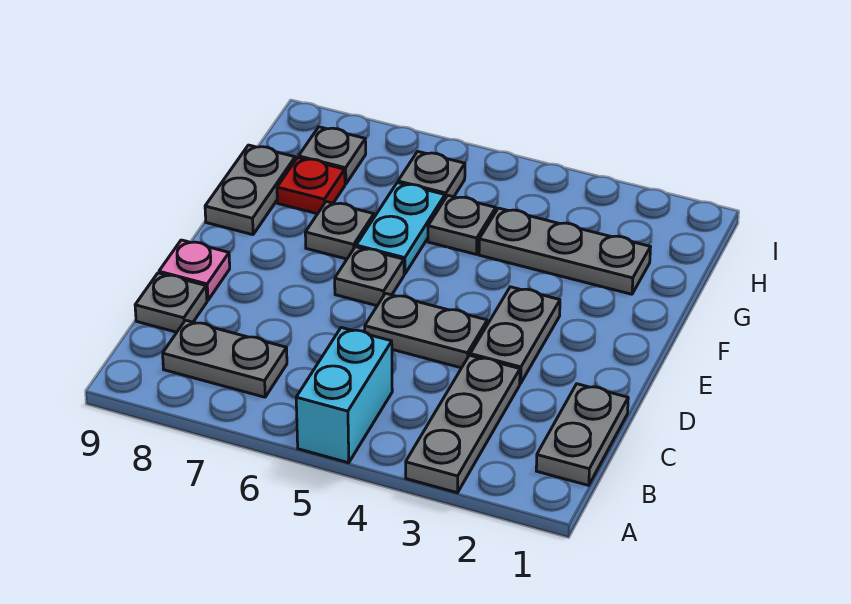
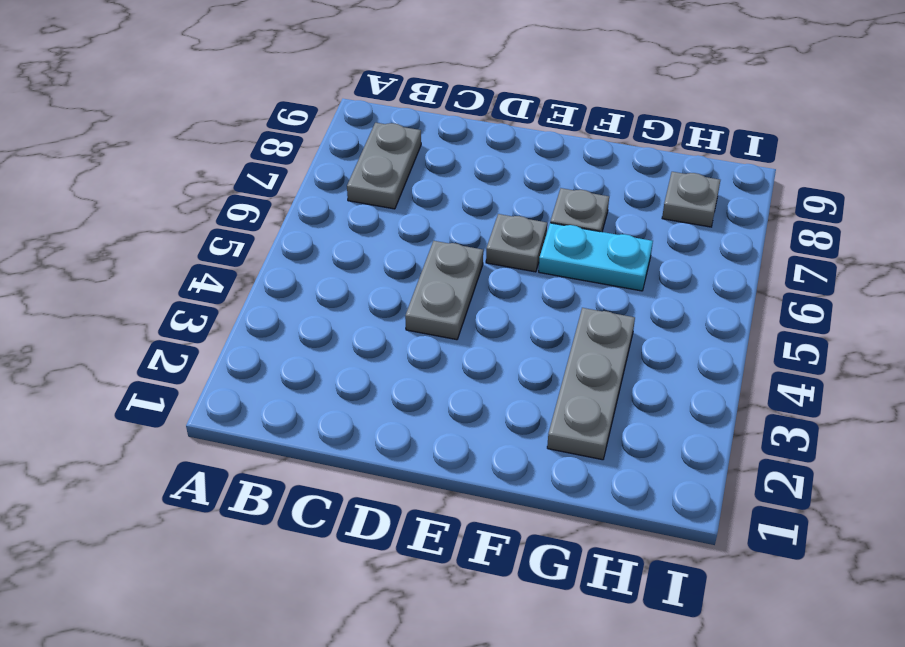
none -> grey plate A3:C3 level 1
none -> cyan brick A5:B5 level 1
none -> grey plate B1:C1 level 1

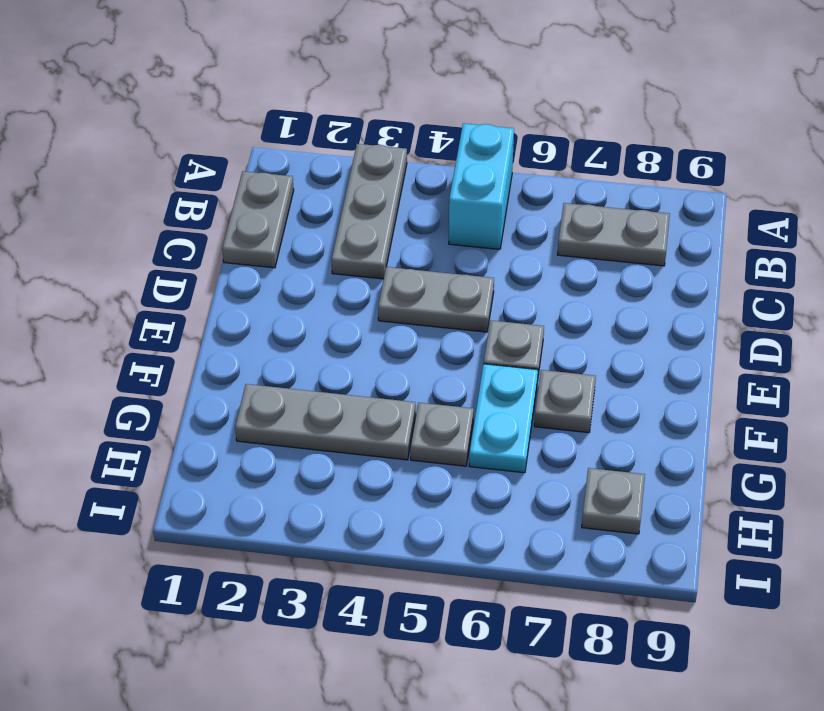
none -> grey plate C9 level 1
none -> grey plate D3:E3 level 1
none -> pink plate D9 level 1

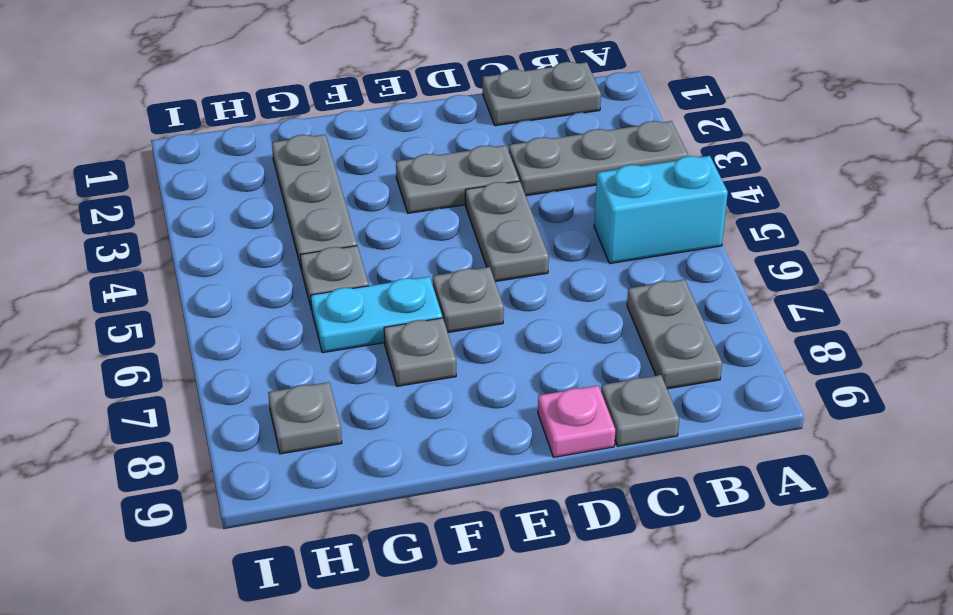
none -> grey plate F9:G9 level 1
none -> red plate G8 level 1
none -> grey plate H6 level 1

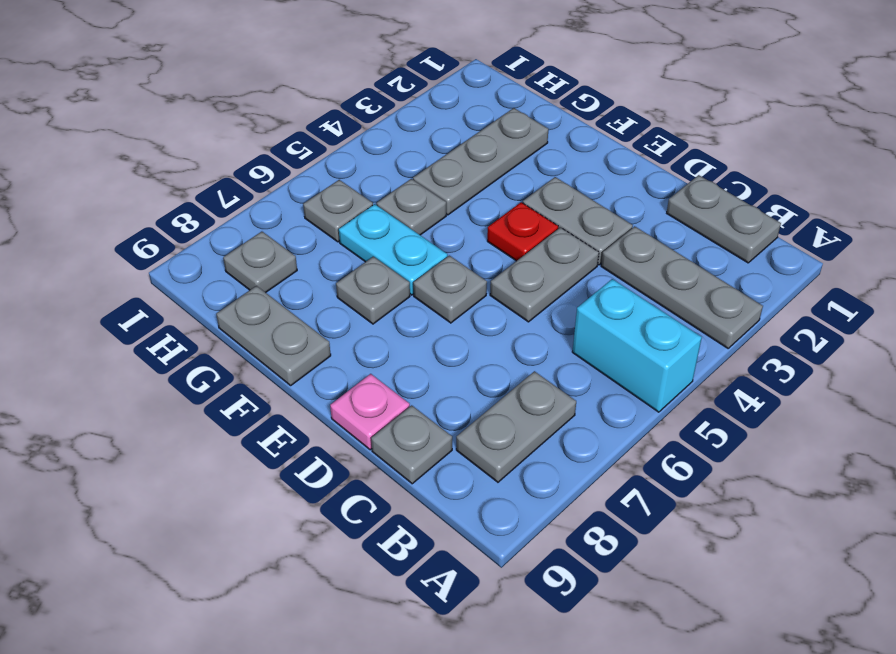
red plate E4 level 1 -> red plate G8 level 1

